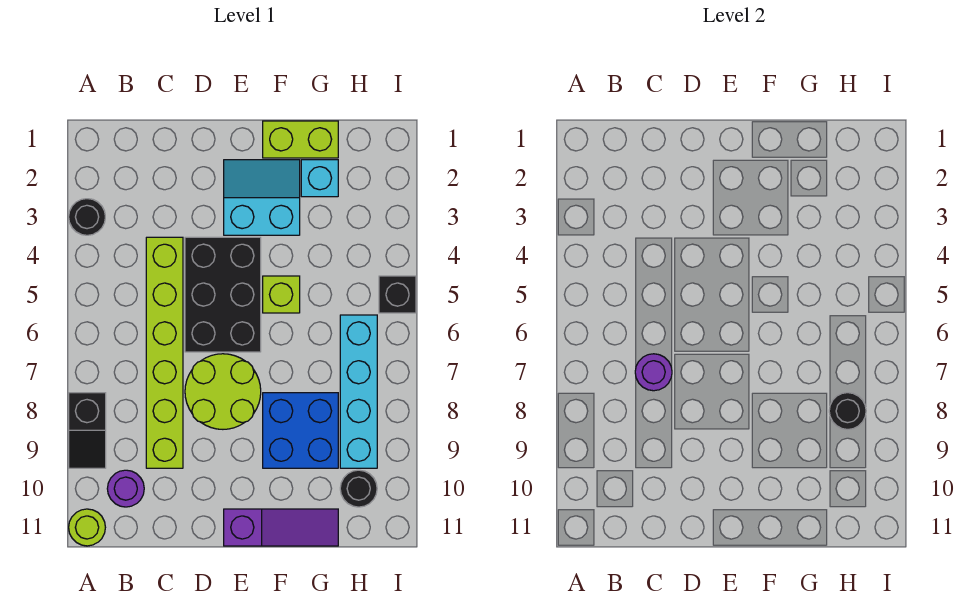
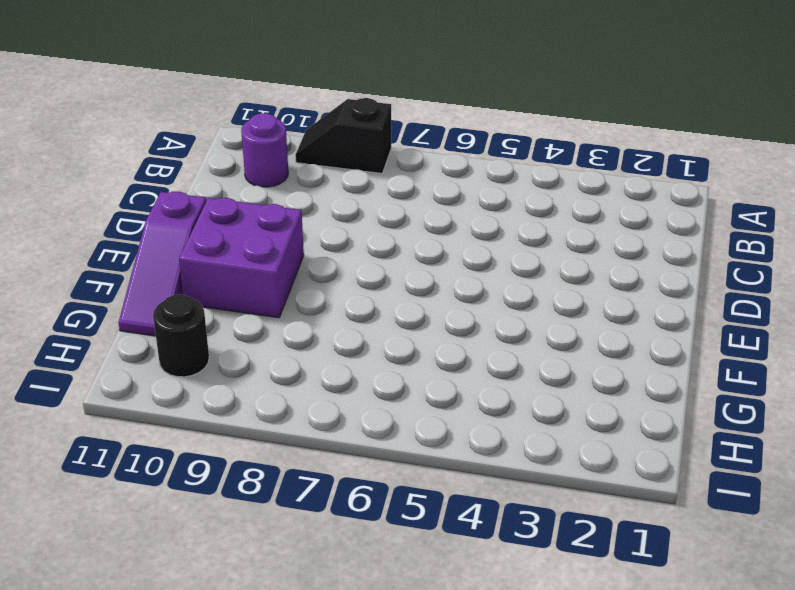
purple brick E9:F10 level 1 -> blue brick F8:G9 level 1
none -> black round brick A3 level 1
none -> lime round brick A11 level 1
none -> lime brick C4:C9 level 1

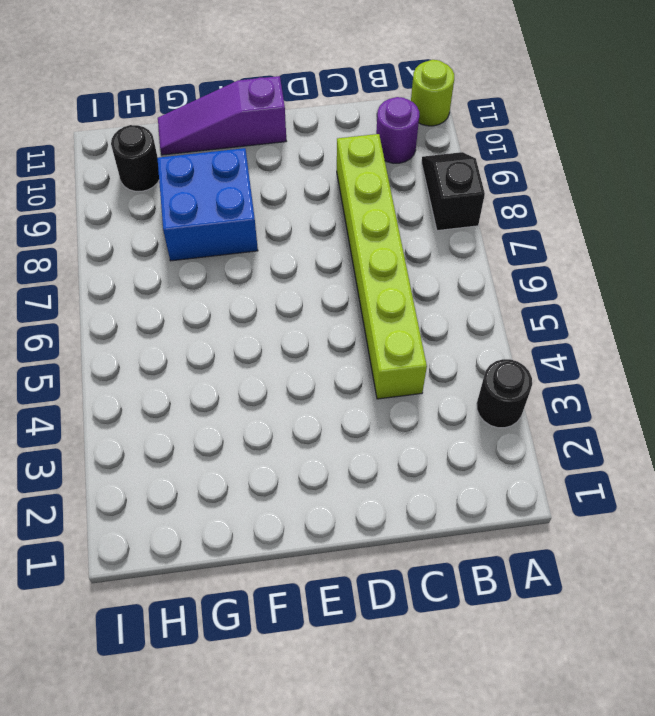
none -> black brick D4:E6 level 1
none -> lime round brick D7:E8 level 1
none -> cyan slope E2:F3 level 1 top 3

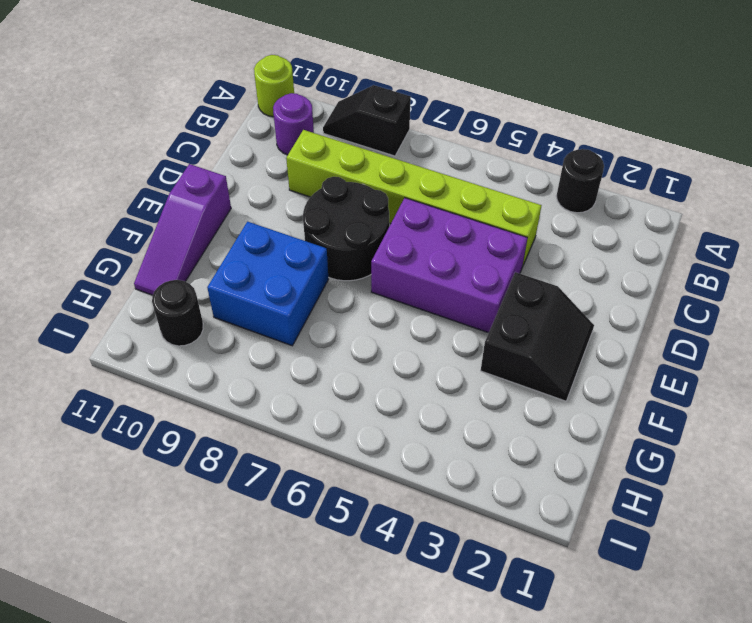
purple brick D4:E6 level 1 -> black brick D4:E6 level 1
black round brick D7:E8 level 1 -> lime round brick D7:E8 level 1
black slope E2:F3 level 1 top 3 -> cyan slope E2:F3 level 1 top 3
none -> lime brick F1:G1 level 1
none -> lime brick F5 level 1
none -> cyan brick G2 level 1

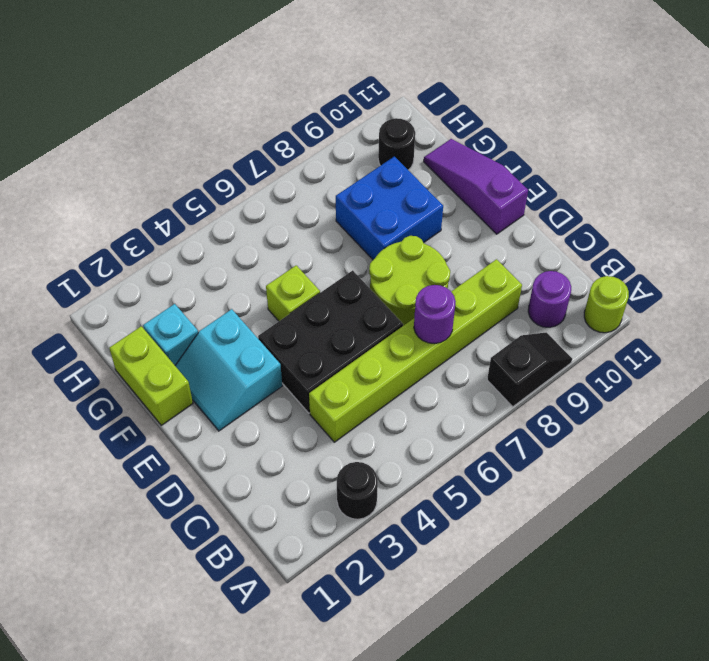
none -> cyan brick H6:H9 level 1
none -> black brick I5 level 1
none -> black round brick H8 level 2

